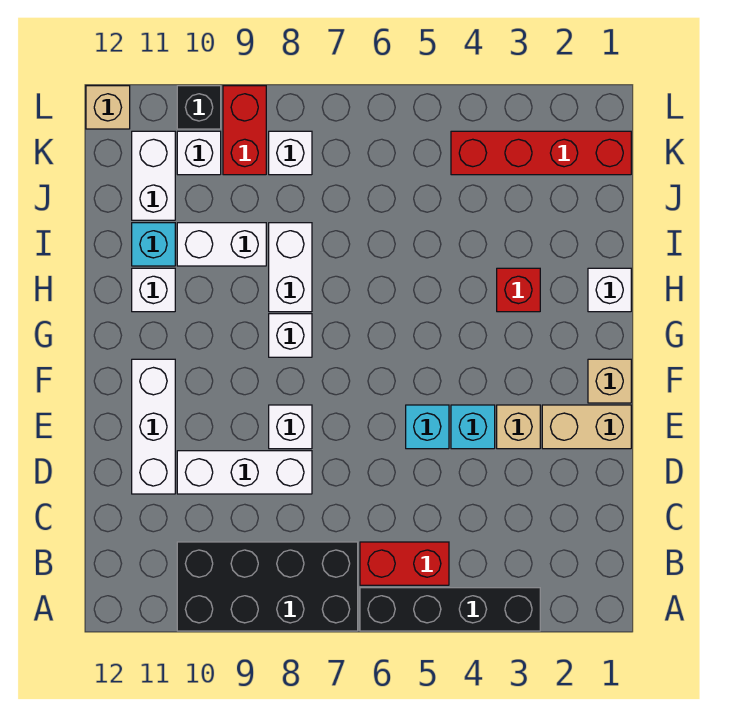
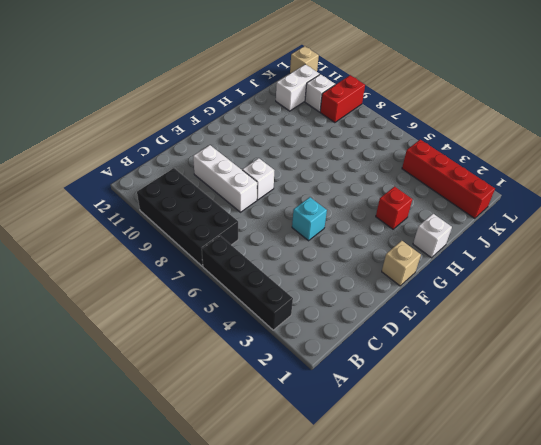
none -> red brick B5:B6 level 1
none -> white brick D11:F11 level 1
none -> tan brick E1:E2 level 1

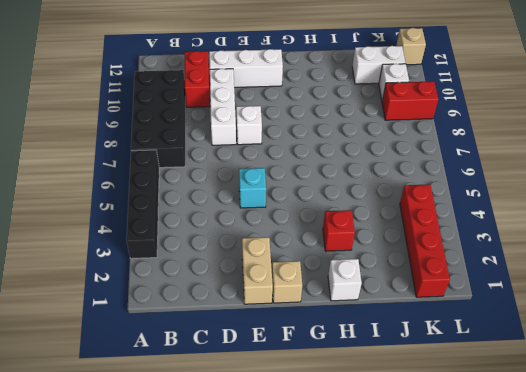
red brick C10:C11 level 1 -> red brick B5:B6 level 1
none -> tan brick E3 level 1
none -> cyan brick E4 level 1
none -> white brick G8 level 1

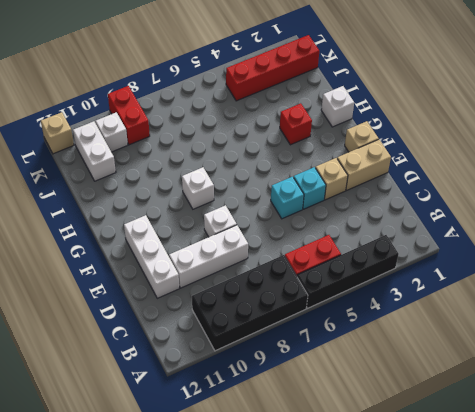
none -> white brick H8:I8 level 1
none -> white brick H11 level 1
none -> white brick I9:I10 level 1

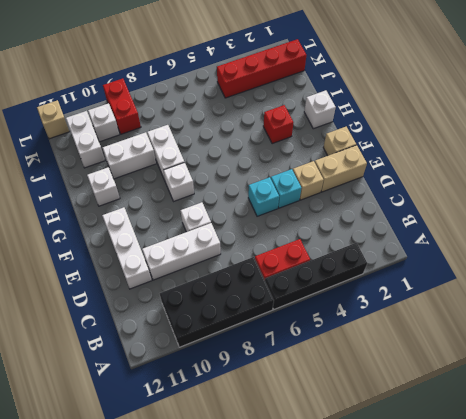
none -> cyan brick I11 level 1
none -> white brick K8 level 1
none -> black brick L10 level 1

